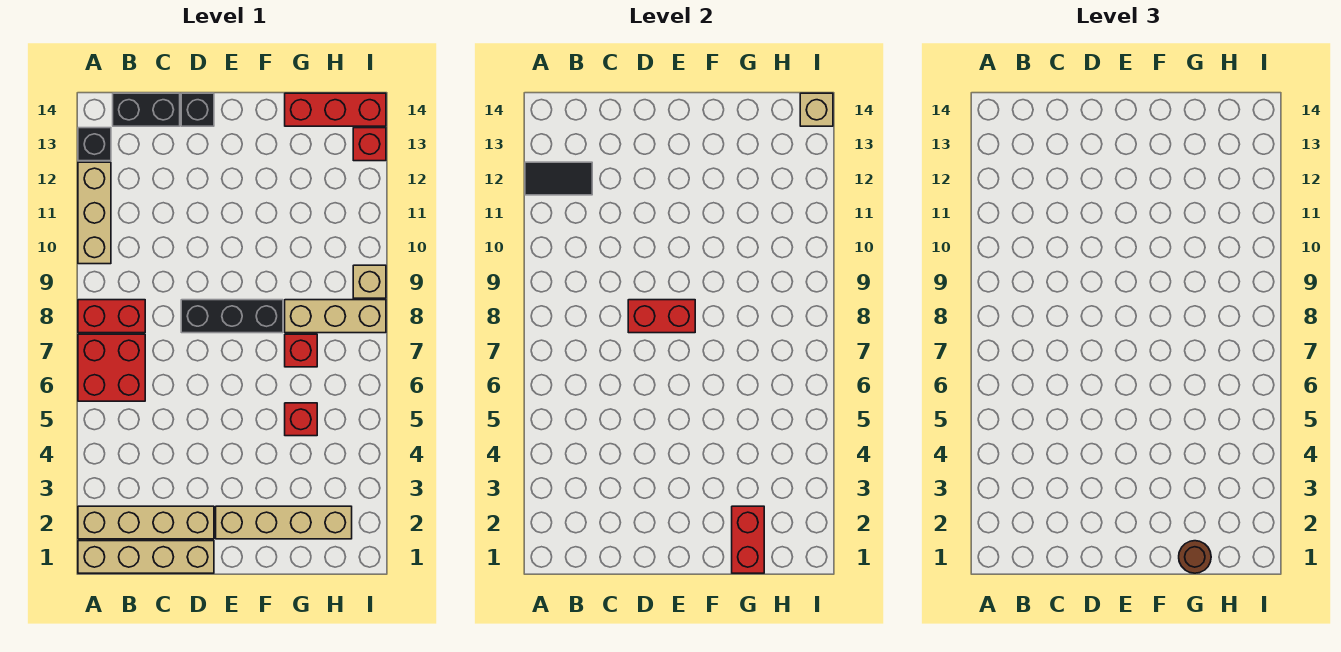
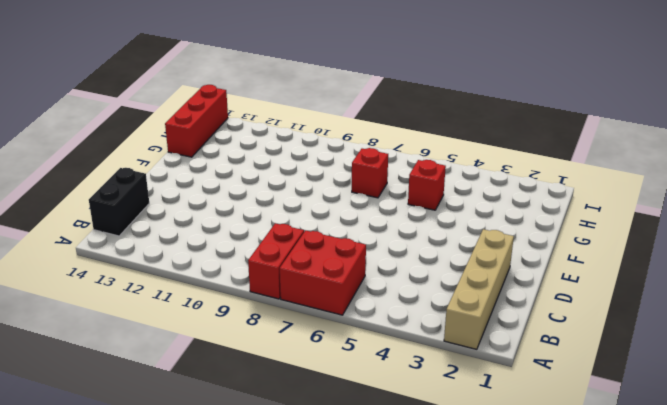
none -> tan brick A1:D1 level 1
none -> tan brick A10:A12 level 1
none -> black brick A13 level 1

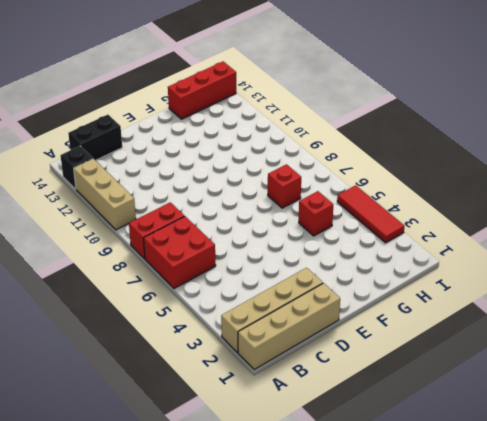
red tile I3:I5 level 1 -> none
none -> black brick D8:F8 level 1
none -> black brick D14 level 1
none -> tan brick E2:H2 level 1

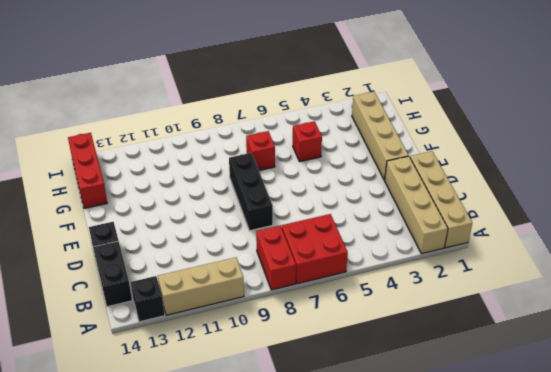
none -> tan brick G8:I8 level 1
none -> tan brick I9 level 1
none -> red brick I13 level 1

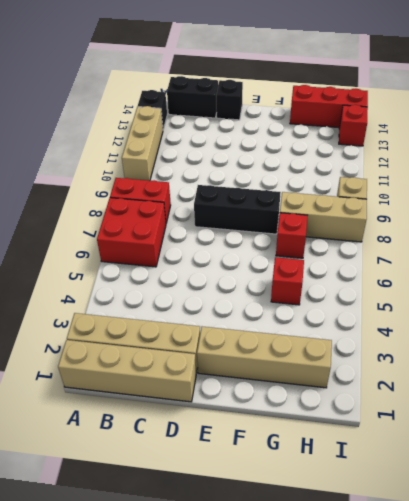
none -> black tile A12:B12 level 2
none -> red brick D8:E8 level 2
none -> red brick G1:G2 level 2

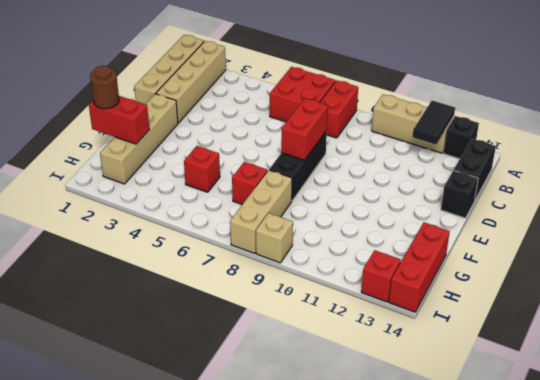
none -> tan brick I14 level 2

